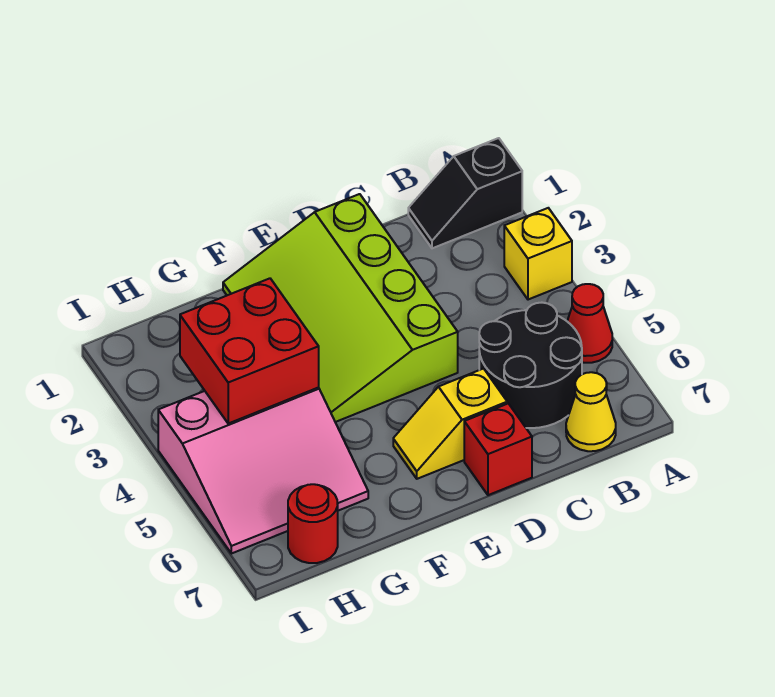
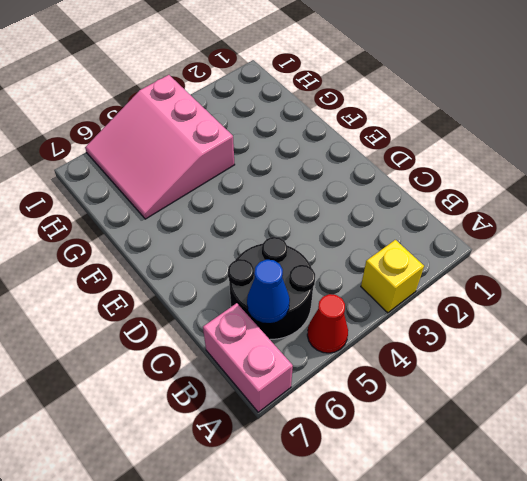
pink brick A7:B7 level 1 -> yellow cone B7 level 1
blue cone B6 level 2 -> none
none -> black slope A1:B1 level 1 top A
none -> lime slope D1:F4 level 1 top D

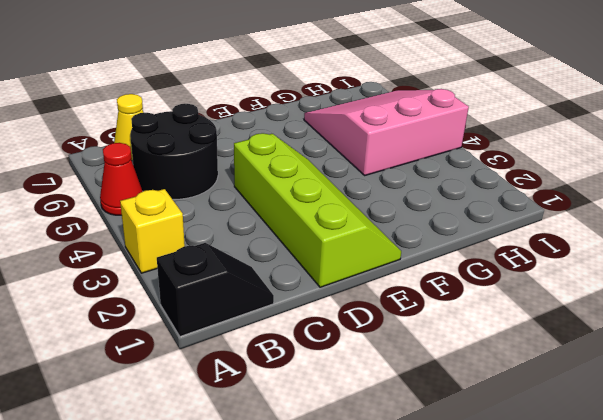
lime slope D1:E4 level 1 top D -> lime slope D1:F4 level 1 top D
none -> yellow slope D6:E6 level 1 top D
none -> red brick D7 level 1

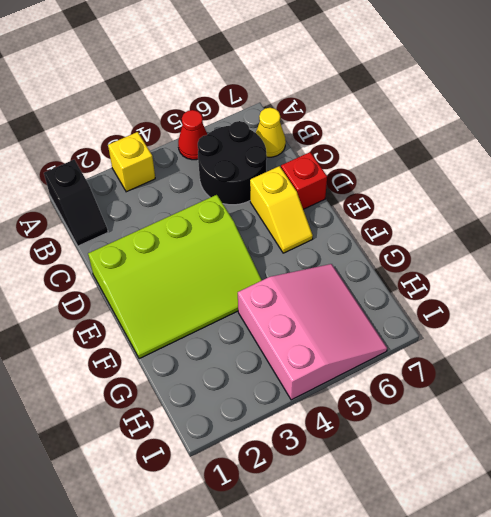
none -> red round brick H7 level 1
none -> red brick G3:H4 level 2

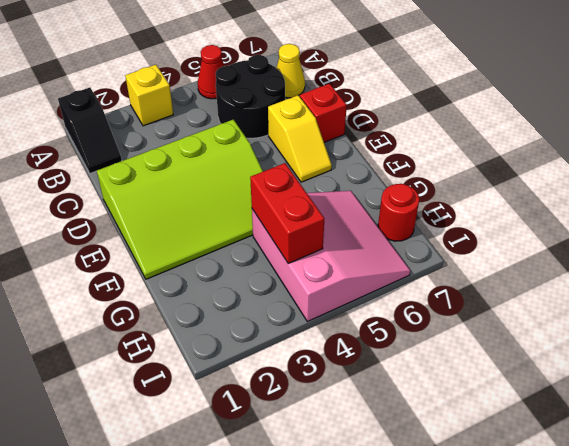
red brick G4:H4 level 2 -> red brick G3:H4 level 2

